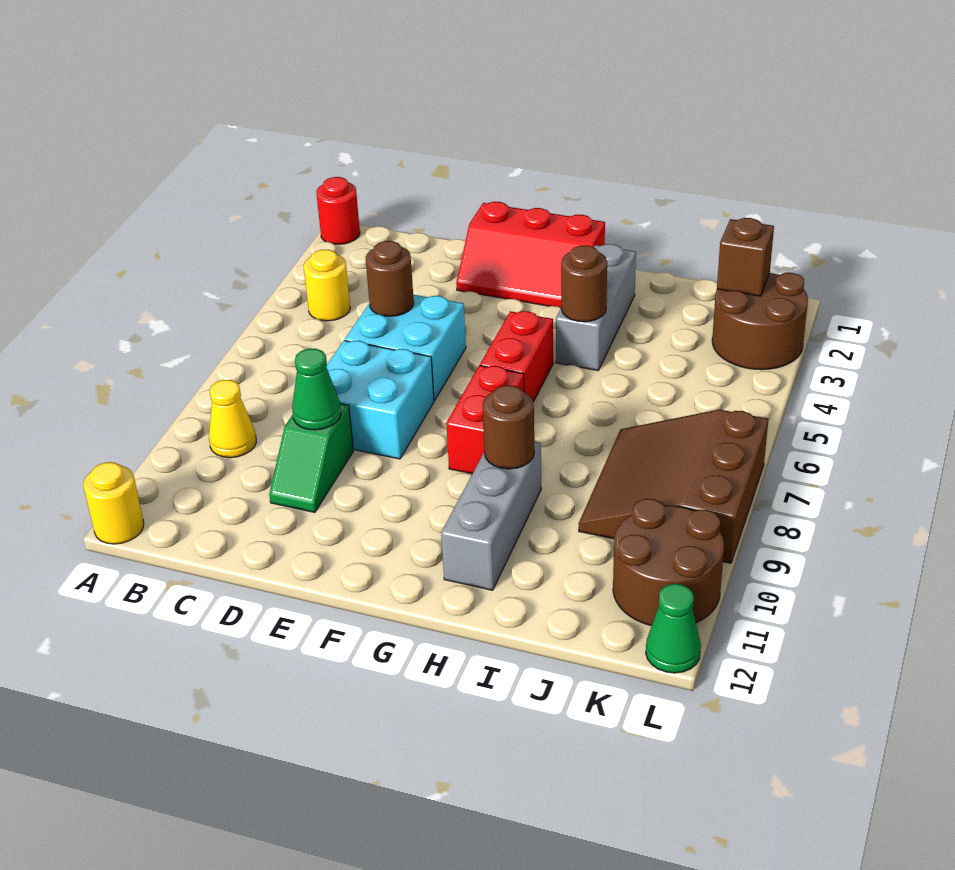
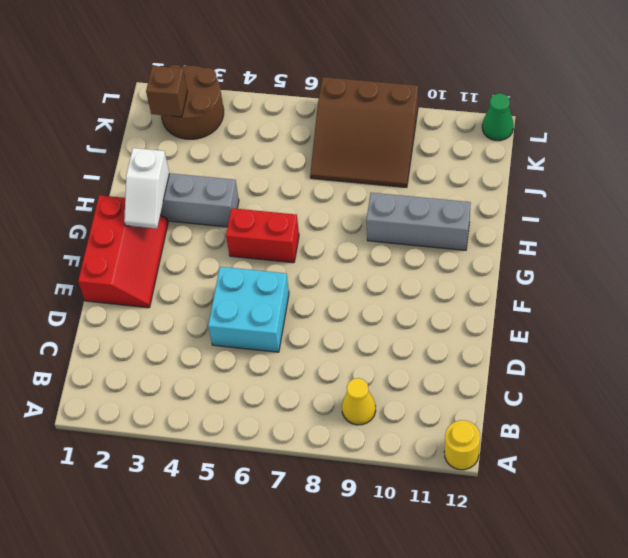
white slope G2:H2 level 2 top H -> none
none -> red round brick A1 level 1
none -> yellow round brick B4 level 1
none -> cyan brick D7:E8 level 1

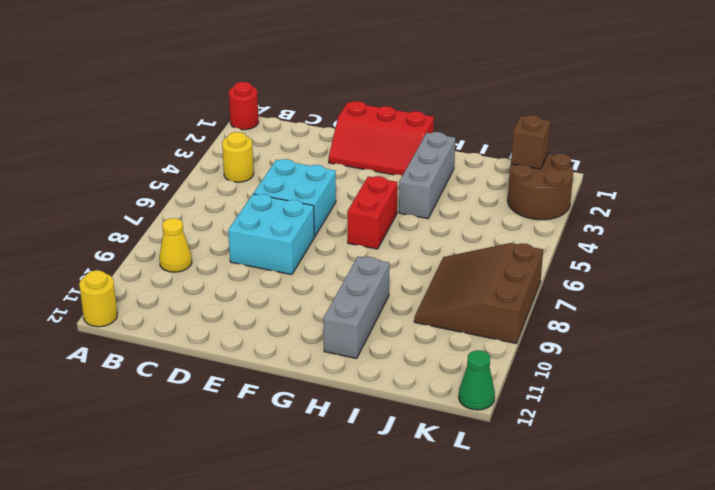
none -> green slope D9:D10 level 1 top 9
none -> red brick G7:G8 level 1
none -> brown round brick K10:L11 level 1

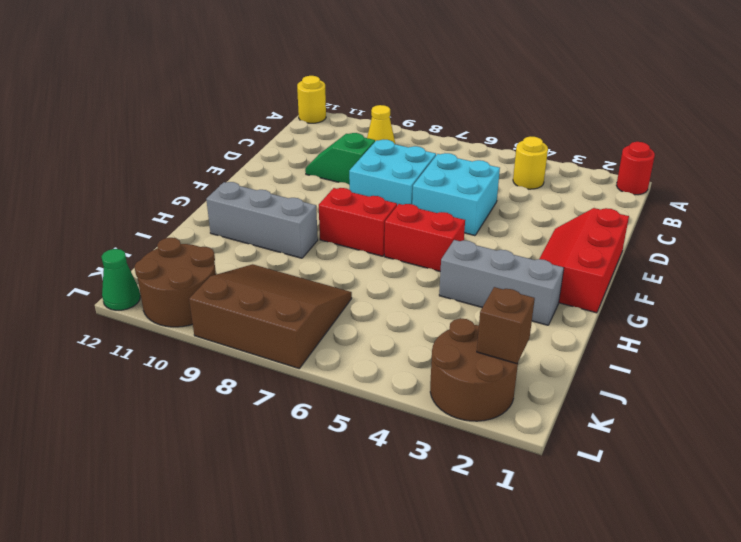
none -> brown round brick D5 level 2
none -> green cone D9 level 2
none -> brown round brick H4 level 2

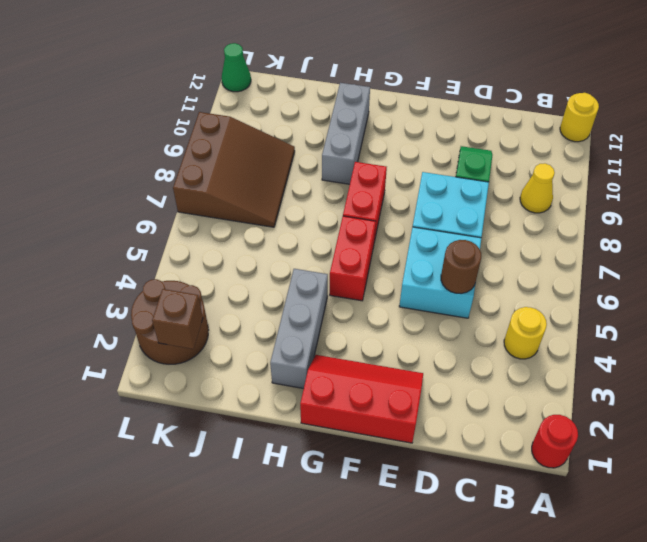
none -> brown round brick K10:L11 level 1
none -> green cone D9 level 2
none -> brown round brick H4 level 2

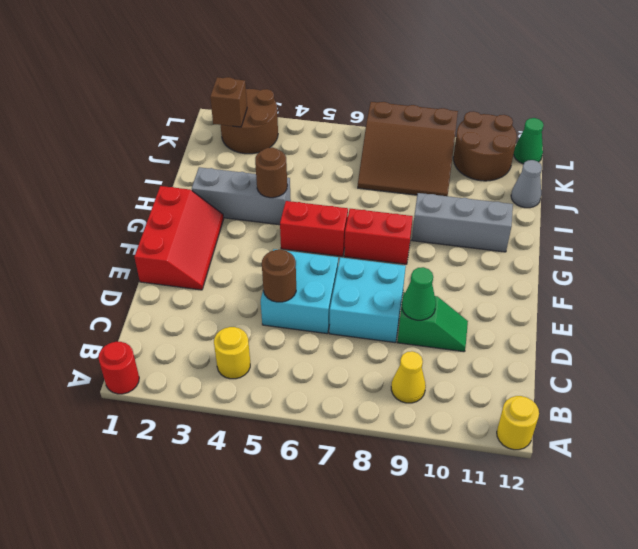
grey cone J12 level 1 -> none
none -> brown round brick H9 level 2

